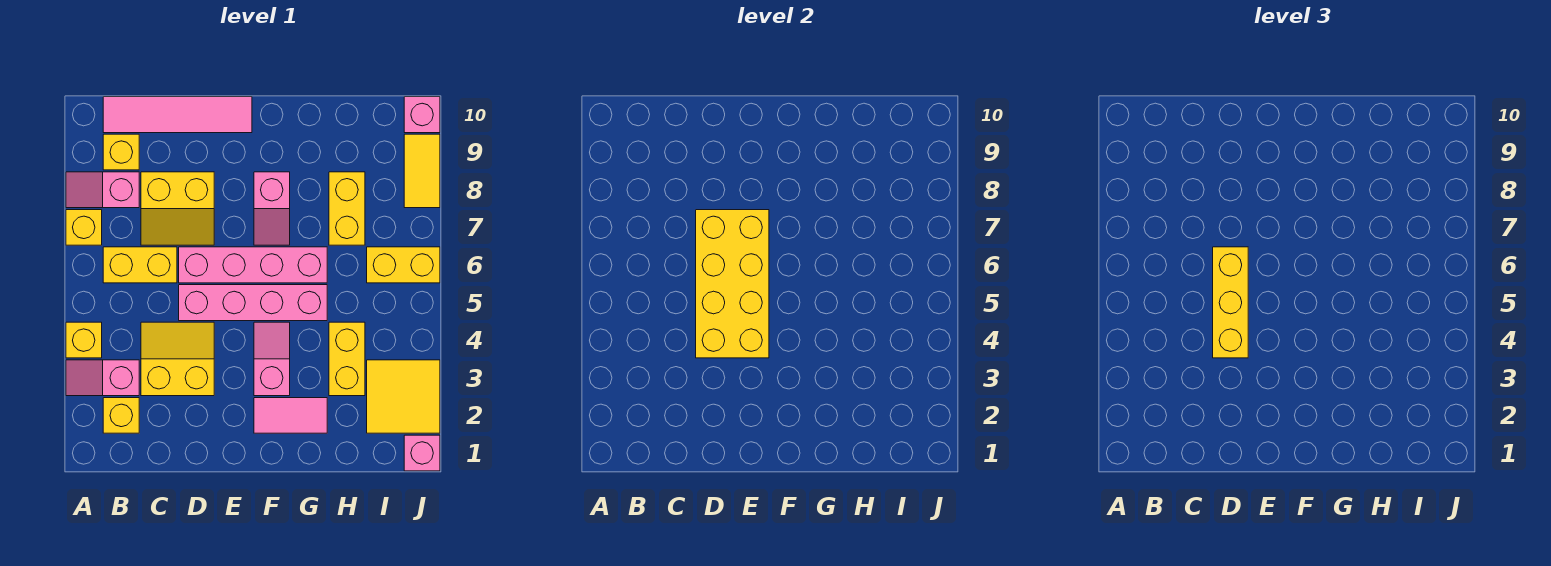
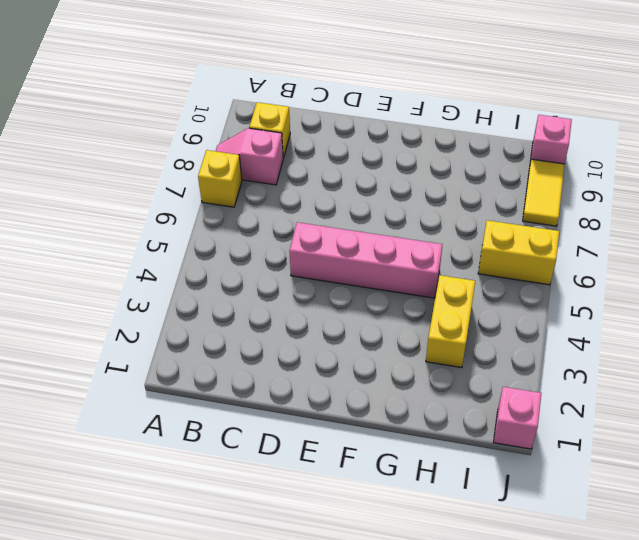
none -> pink slope A3:B3 level 1 top B
none -> yellow brick A4 level 1
none -> yellow brick B2 level 1

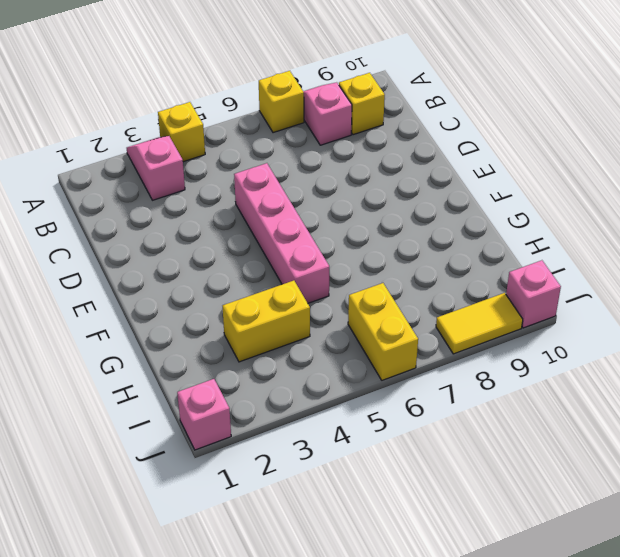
none -> yellow brick B2 level 1
none -> yellow brick B6:C6 level 1
none -> pink tile B10:E10 level 1

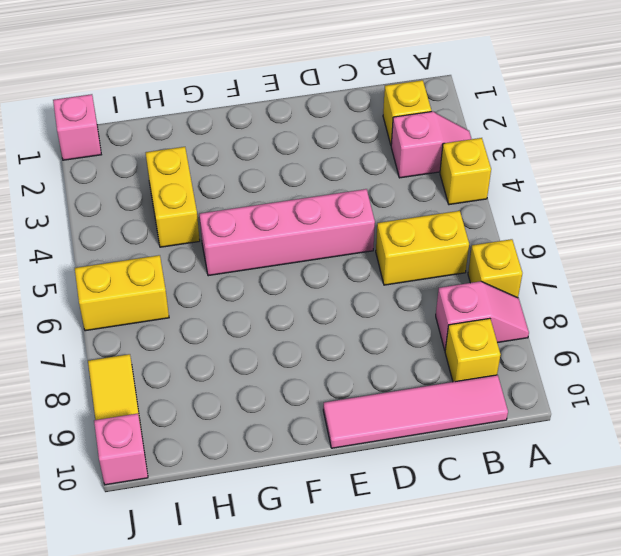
none -> yellow slope C3:D4 level 1 top 3
none -> yellow slope C7:D8 level 1 top 8
none -> pink brick D6:G6 level 1

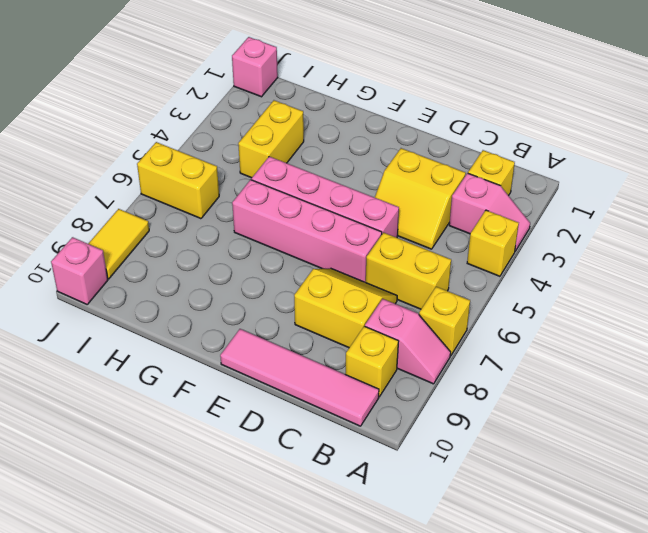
none -> pink tile F2:G2 level 1
none -> pink slope F3:F4 level 1 top 3
none -> pink slope F7:F8 level 1 top 8

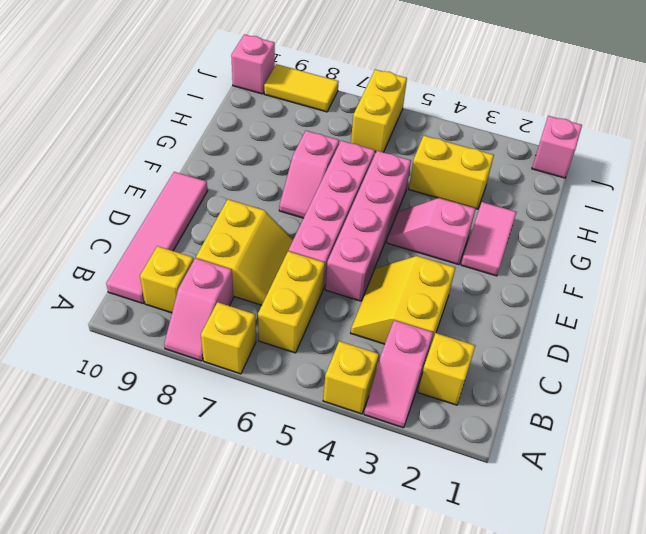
pink slope F7:G7 level 1 top G -> pink slope F7:F8 level 1 top 8
none -> yellow brick H7:H8 level 1
none -> yellow tile I2:J3 level 1
none -> yellow brick D4:E7 level 2

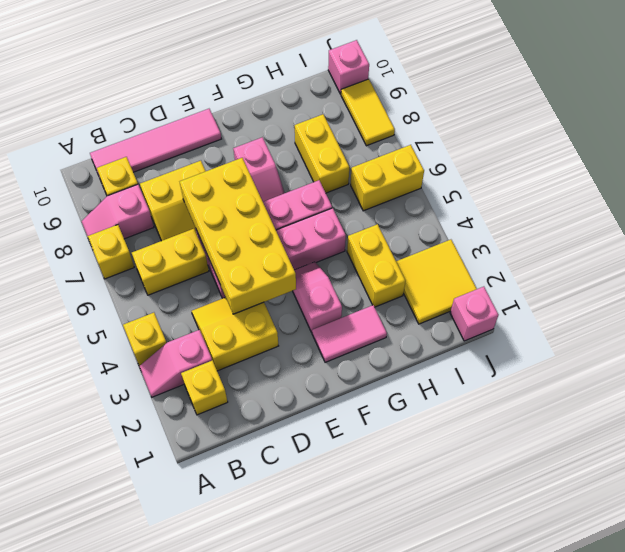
none -> yellow brick D4:D6 level 3

